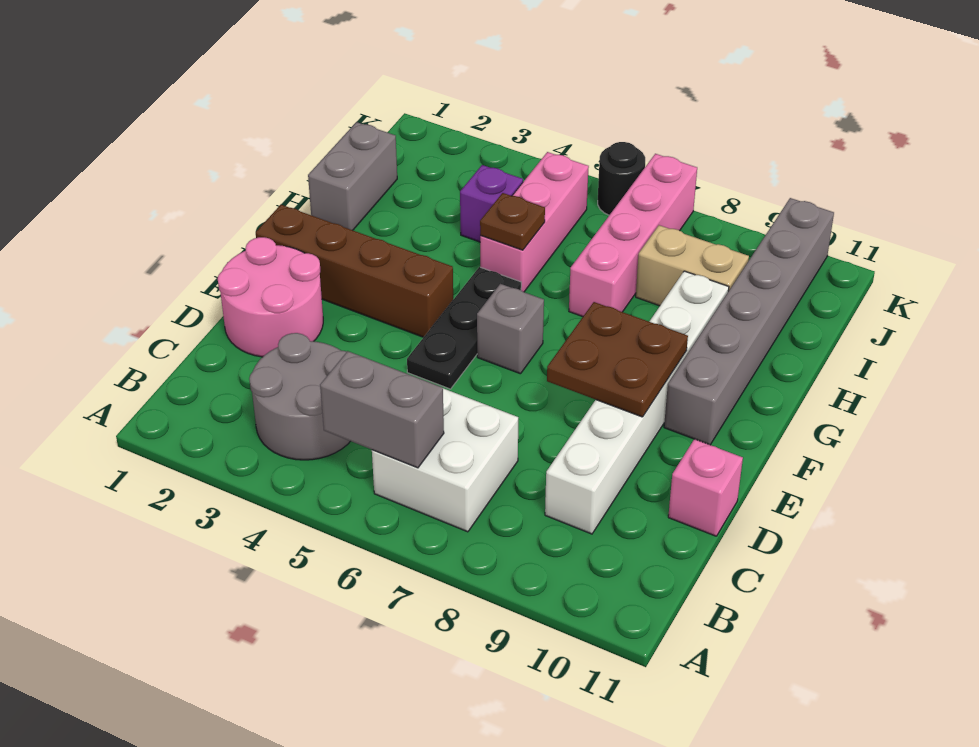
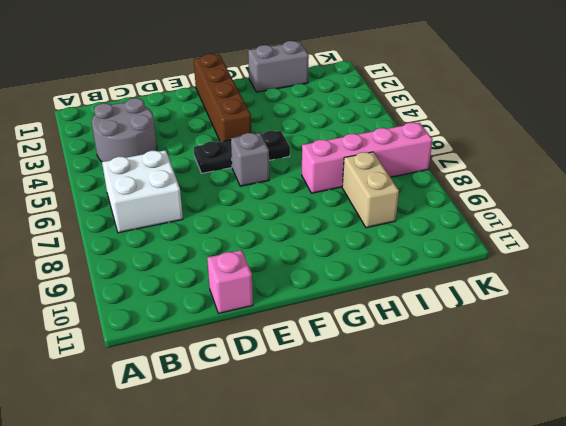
none -> white brick C9:H9 level 1
none -> pink round brick D1:E2 level 1
none -> grey brick F10:K10 level 1

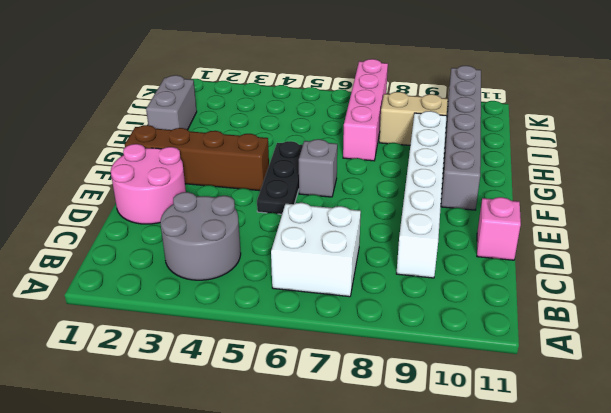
none -> pink brick H5:J5 level 1
none -> purple brick I4 level 1
none -> black round brick K6 level 1

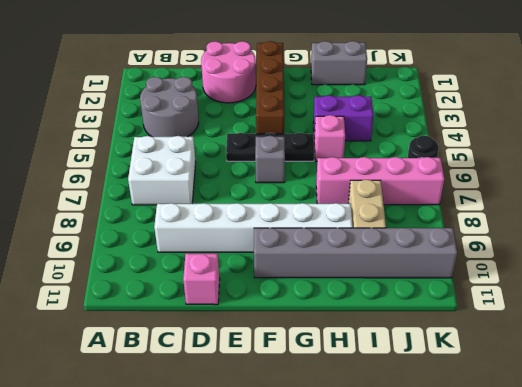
purple brick H4:I4 level 1 -> purple brick I4 level 1
pink brick H5 level 1 -> pink brick H5:J5 level 1
none -> grey brick B5:B6 level 2
none -> brown plate E8:F9 level 2
none -> brown plate H5 level 2

